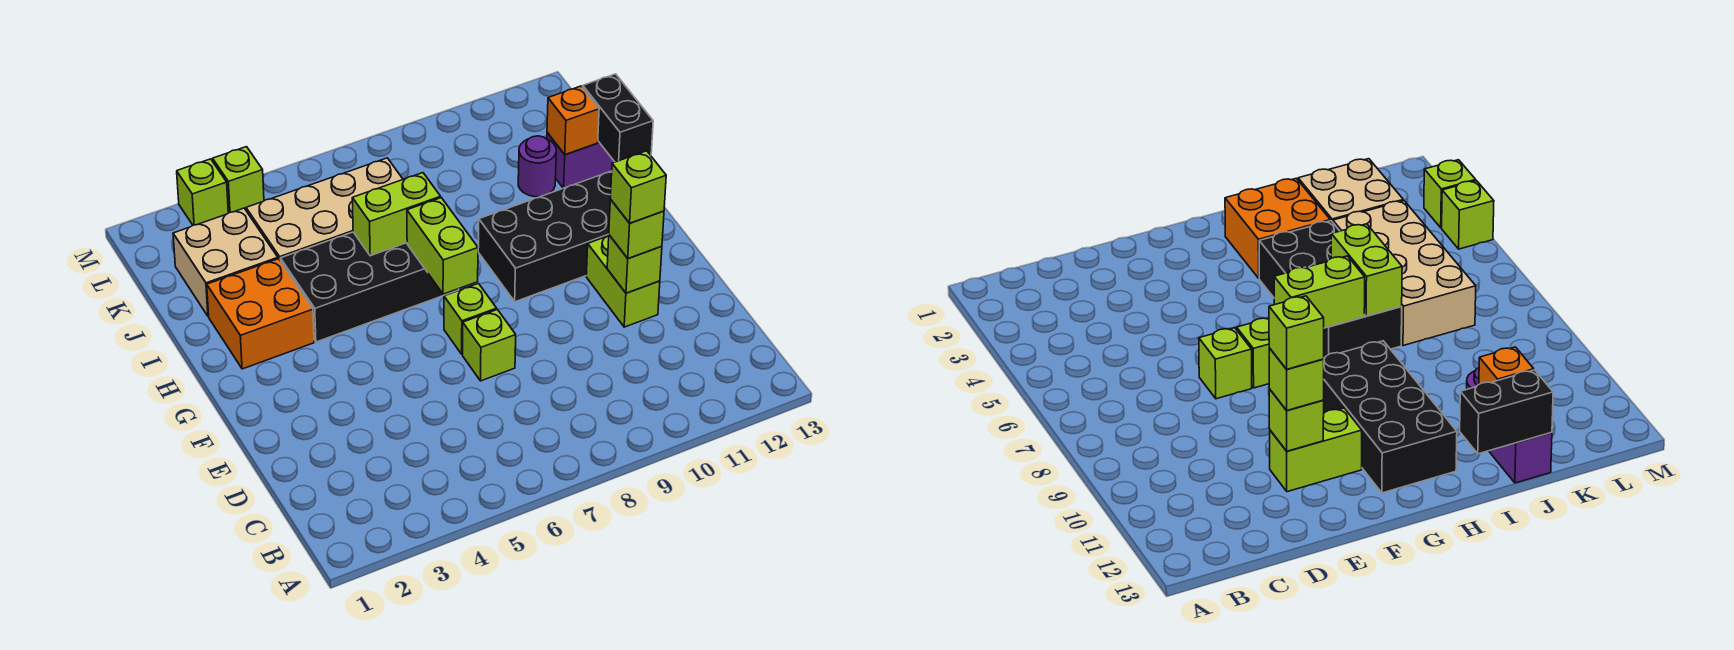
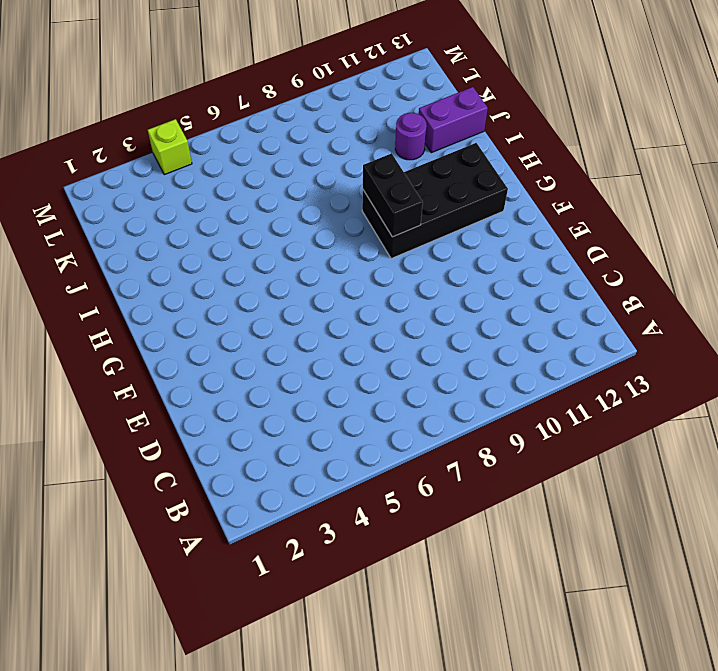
black brick G9:H9 level 2 -> black brick I13:J13 level 2
none -> lime brick E7 level 1
none -> lime brick E11:F11 level 1
none -> lime brick F7 level 1

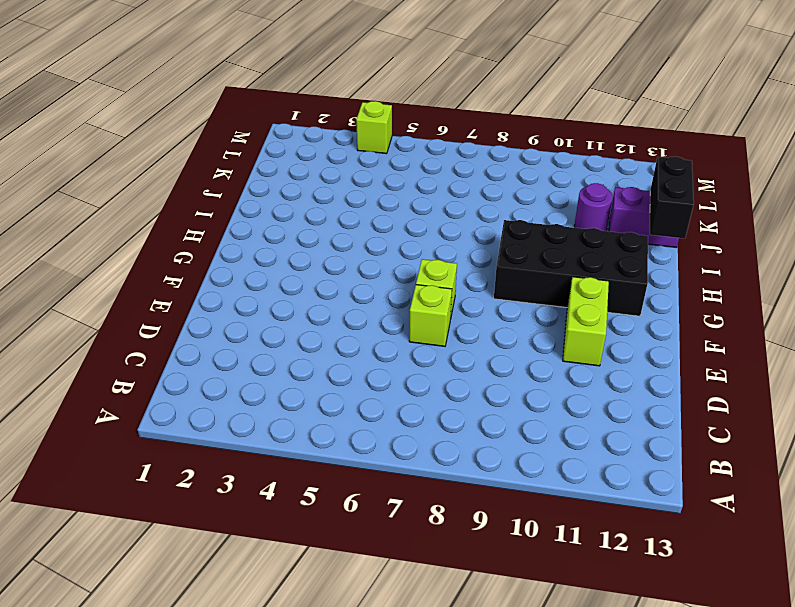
none -> orange brick H2:I3 level 1
none -> black brick H4:I7 level 1
none -> tan brick J2:K3 level 1

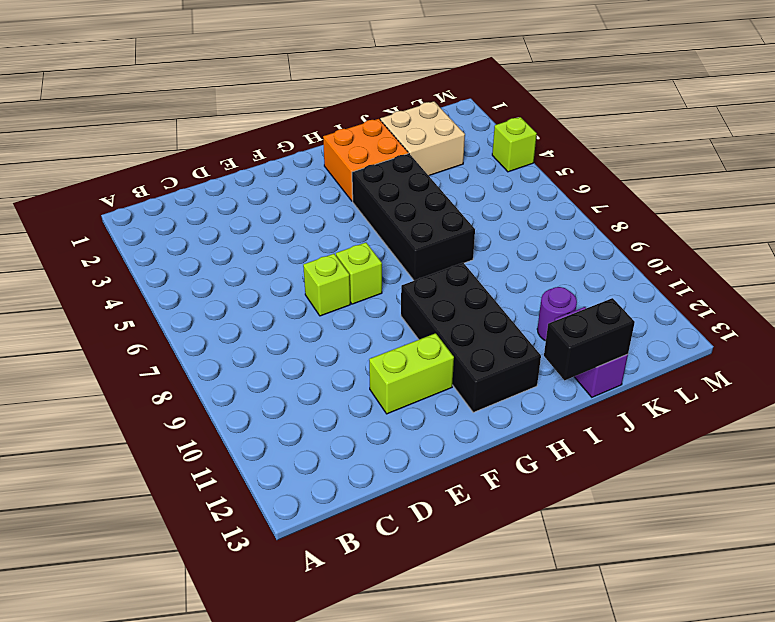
none -> tan brick J4:K7 level 1
none -> lime brick M3 level 1
none -> lime brick E11 level 2

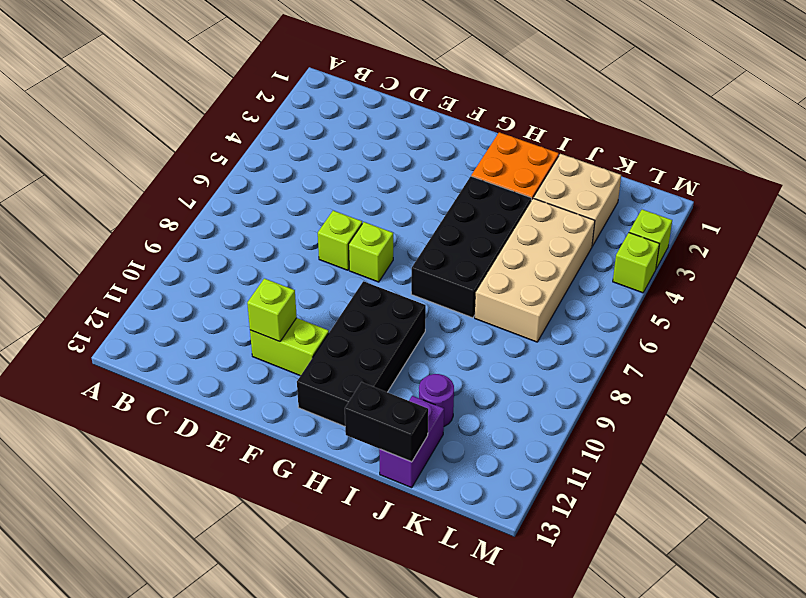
none -> lime brick G7:H7 level 2
none -> lime brick I6:I7 level 2
none -> orange brick J12 level 2

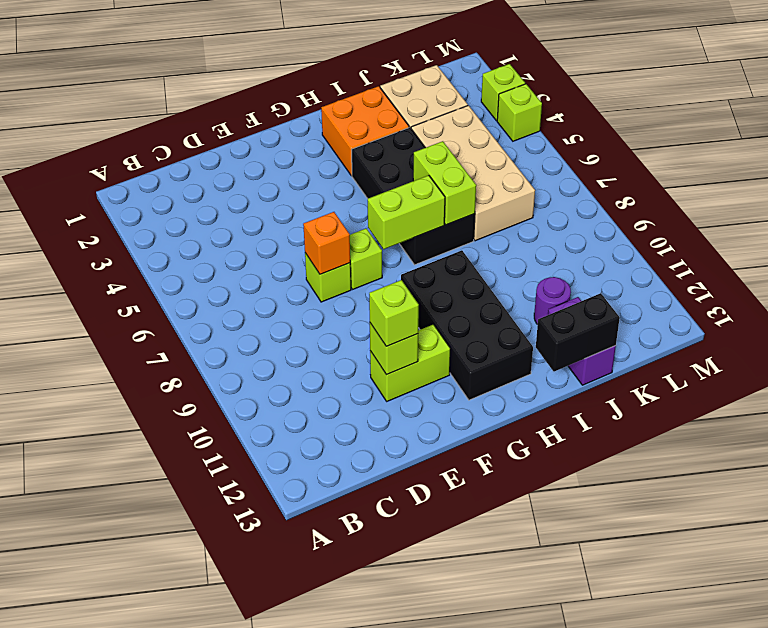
orange brick E7 level 2 -> orange brick J12 level 2
none -> lime brick E11 level 4

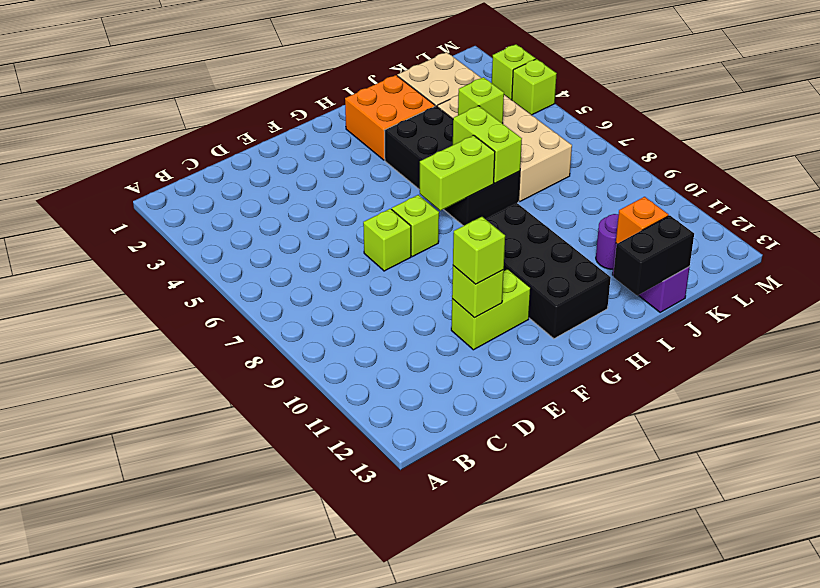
lime brick J5 level 2 -> lime brick E11 level 4

